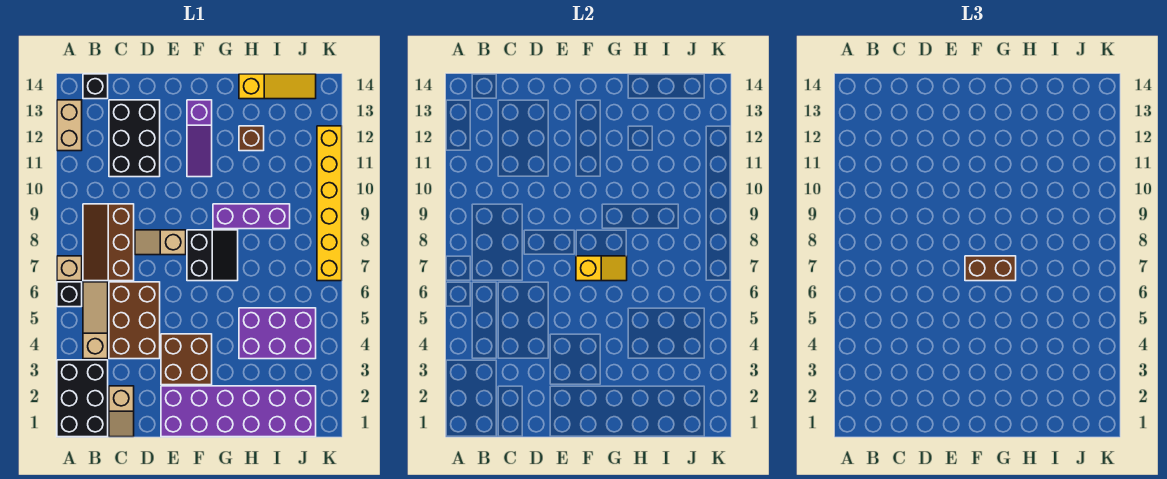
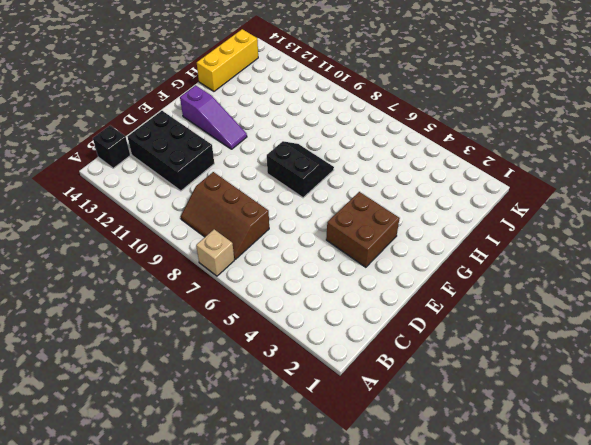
yellow brick H14:J14 level 1 -> yellow slope H14:J14 level 1 top H
none -> black brick A1:B3 level 1
none -> black brick A6 level 1
none -> tan brick A12:A13 level 1

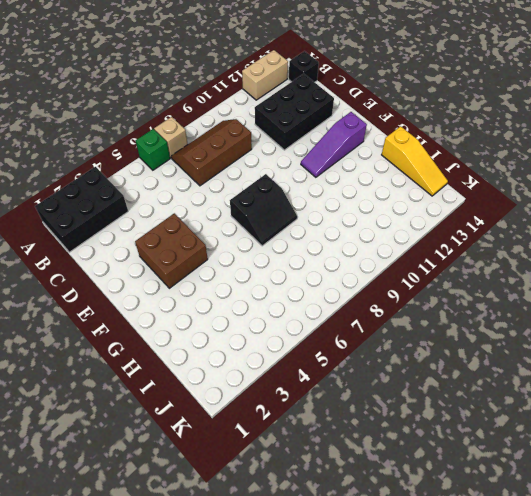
green brick A6 level 1 -> black brick A6 level 1
none -> tan slope B4:B6 level 1 top 4
none -> tan slope C1:C2 level 1 top 2
none -> brown brick C4:D6 level 1

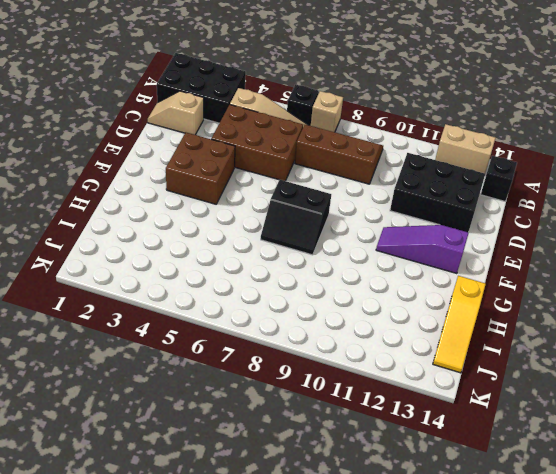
none -> tan slope D8:E8 level 1 top E
none -> purple brick E1:J2 level 1
none -> purple brick G9:I9 level 1

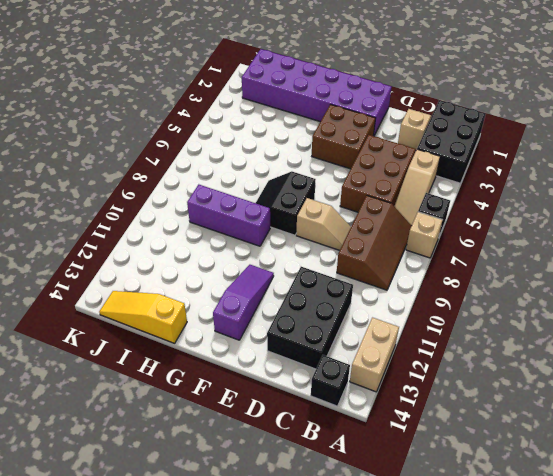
none -> purple brick H4:J5 level 1
none -> brown brick H12 level 1
none -> yellow brick K7:K12 level 1

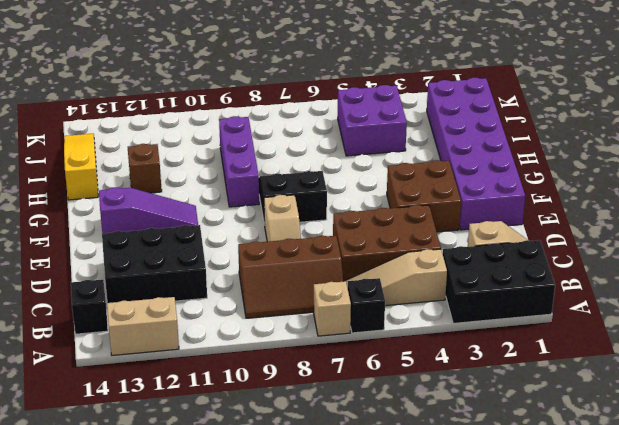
purple brick I4:J5 level 1 -> purple brick H4:J5 level 1
none -> yellow brick K7:K12 level 1
none -> yellow slope F7:G7 level 2 top F
none -> brown brick F7:G7 level 3

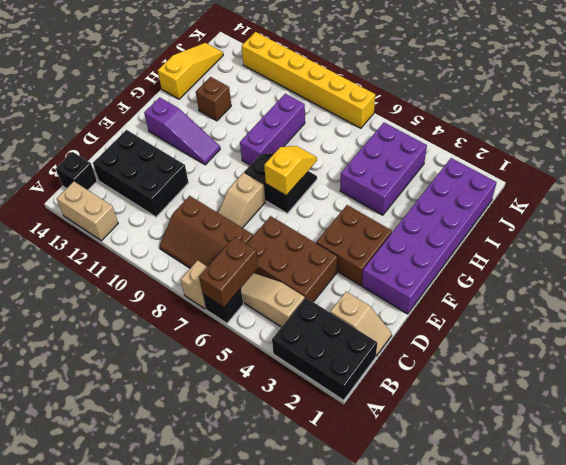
brown brick A6:B6 level 2 -> brown brick F7:G7 level 3

